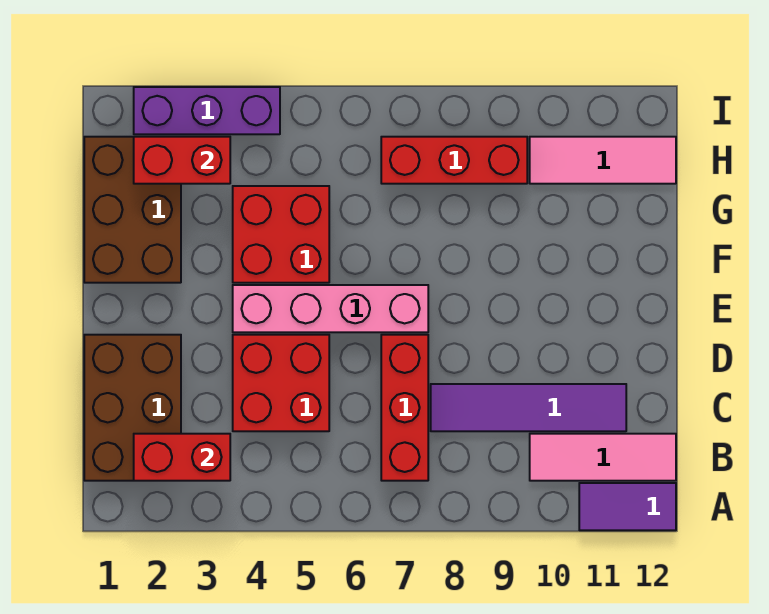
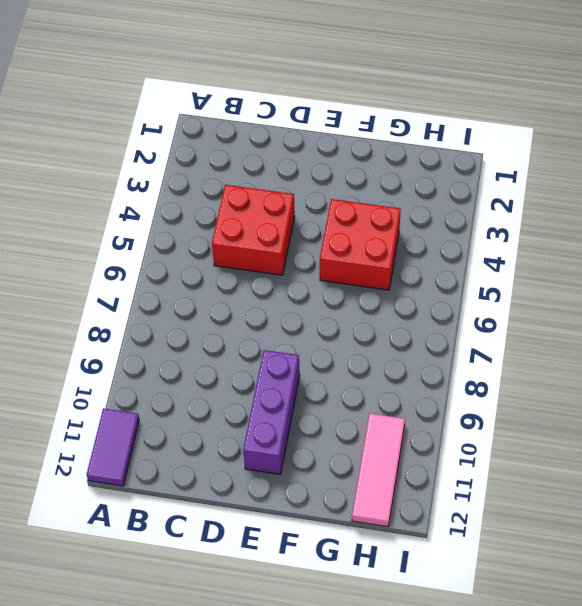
purple brick E9:E11 level 1 -> purple brick I2:I4 level 1
none -> brown brick B1:D2 level 1
none -> red brick B7:D7 level 1
none -> pink tile B10:B12 level 1

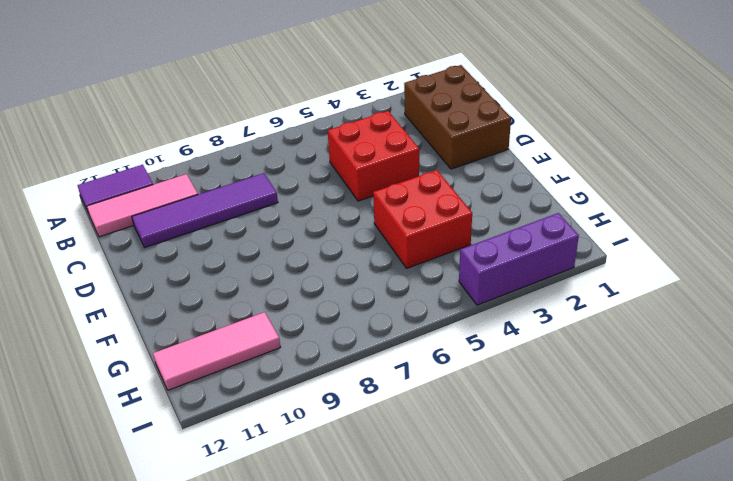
none -> red brick B7:D7 level 1
none -> pink brick E4:E7 level 1
none -> brown brick F1:H2 level 1

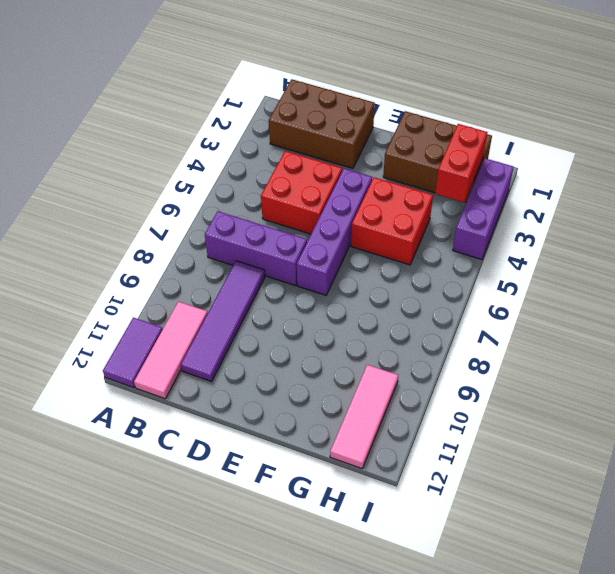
purple brick B7:D7 level 1 -> red brick B7:D7 level 1
purple brick E4:E7 level 1 -> pink brick E4:E7 level 1
none -> red brick H7:H9 level 1
none -> red brick B2:B3 level 2

